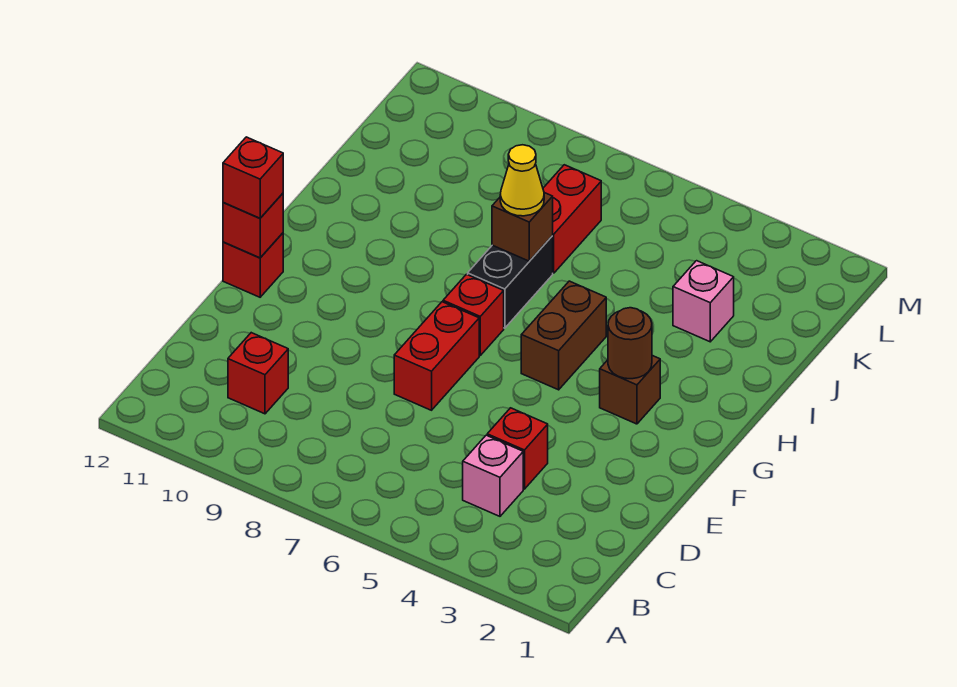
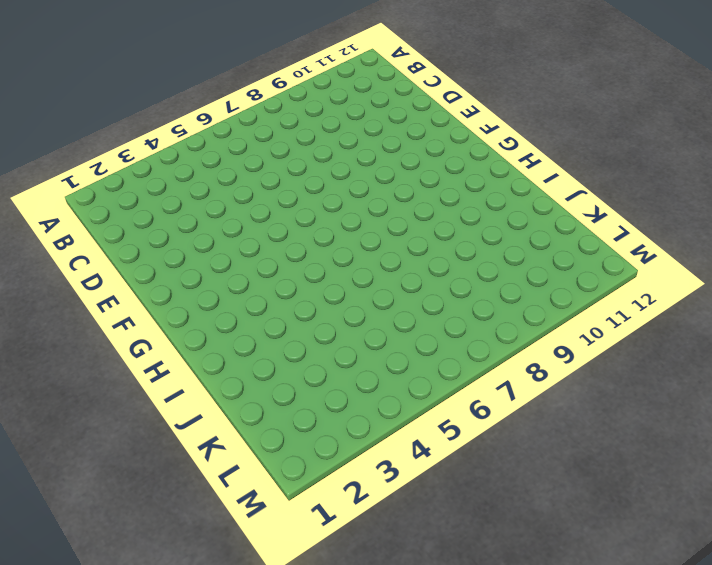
none -> pink brick C4 level 1
none -> red brick C10 level 1
none -> red brick D4 level 1

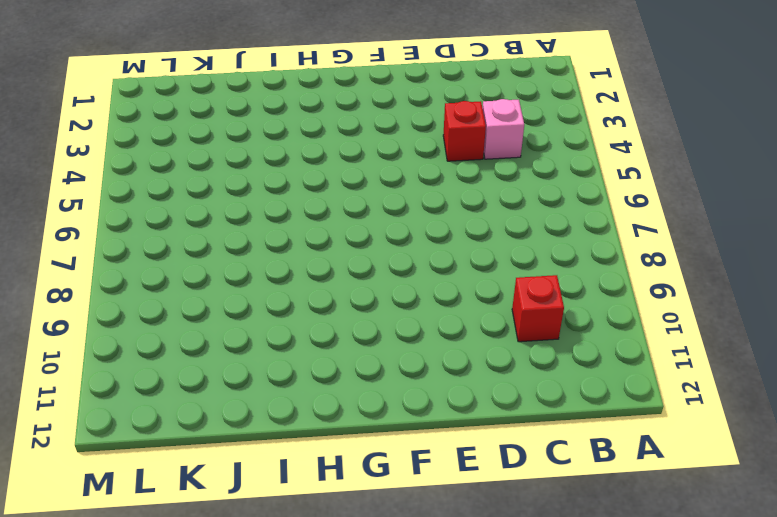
none -> red brick E7:F7 level 1
none -> red brick F12 level 1
none -> brown brick G3 level 1

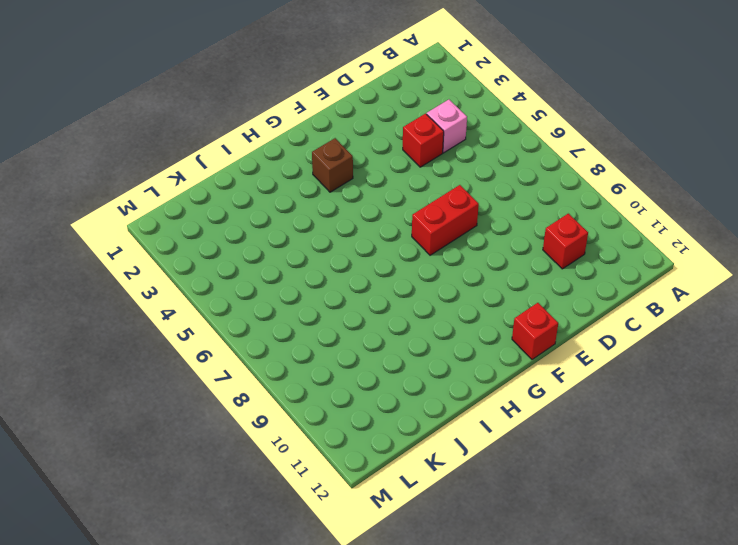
none -> brown brick G5:H5 level 1
none -> red brick G7 level 1
none -> black brick H7:I7 level 1

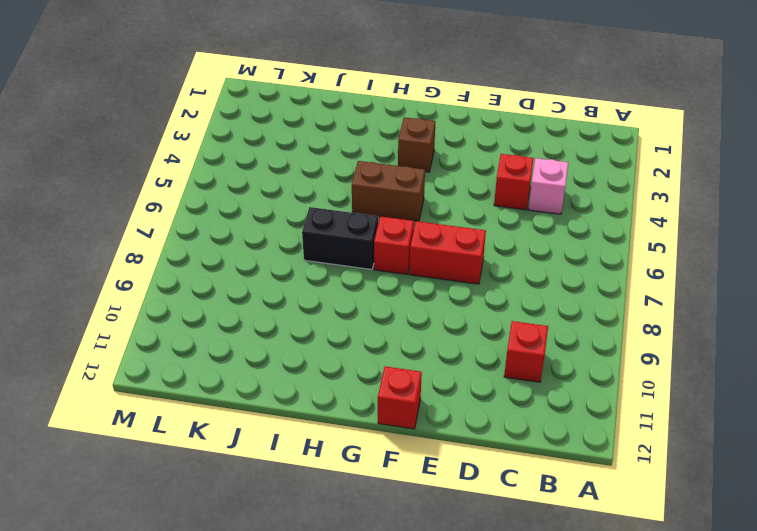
none -> pink brick J3 level 1
none -> red brick J7:K7 level 1
none -> red brick F12 level 2

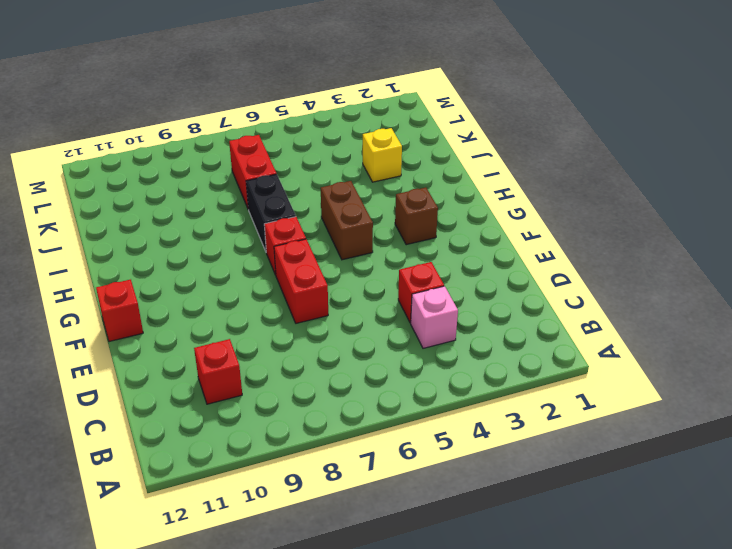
yellow brick J3 level 1 -> pink brick J3 level 1
none -> red brick F12 level 2
none -> brown round brick G3 level 2
none -> brown brick I7 level 2

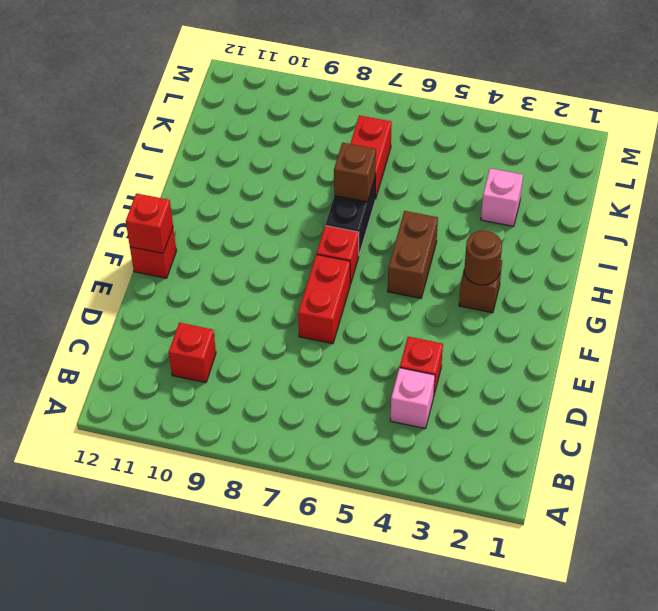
none -> red brick F12 level 3
none -> yellow cone I7 level 3

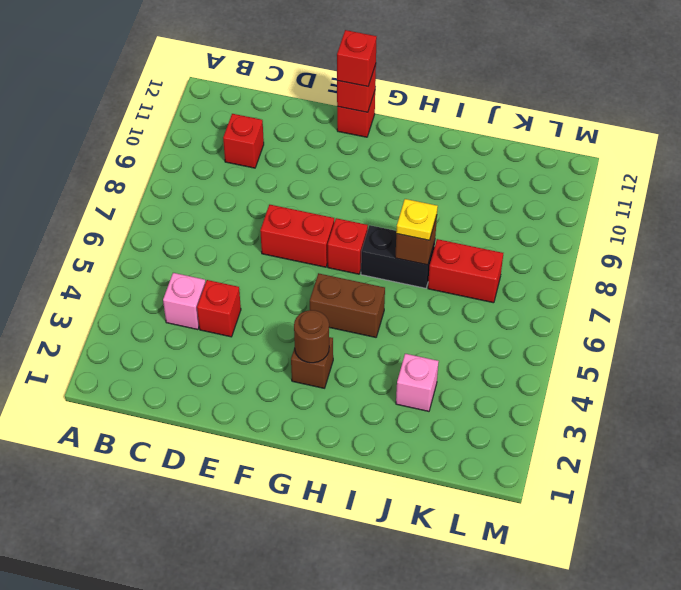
yellow plate I7 level 3 -> yellow cone I7 level 3

